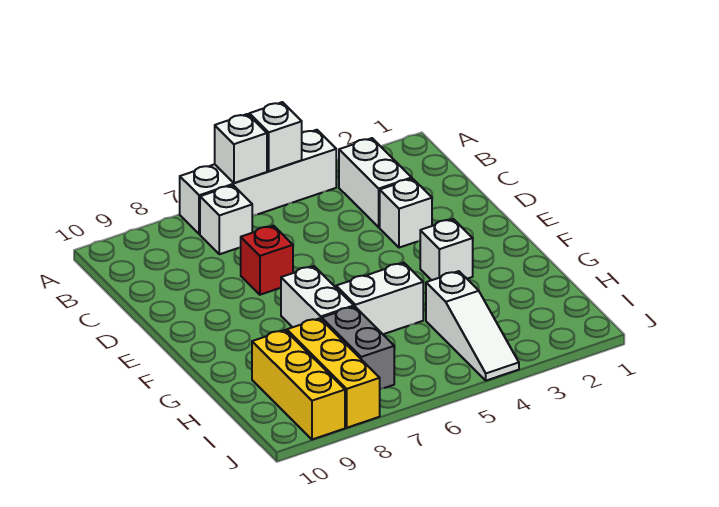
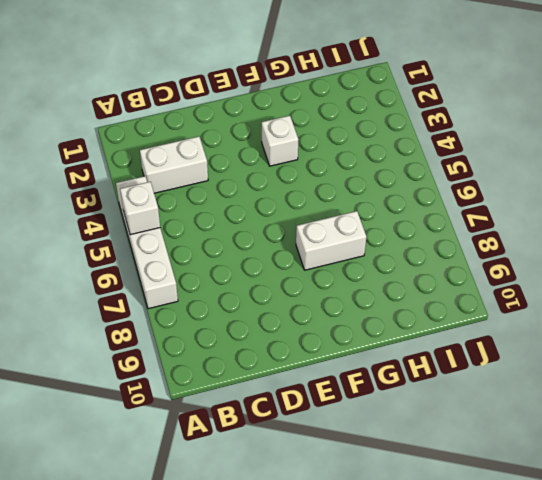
none -> white brick B7 level 1
none -> white brick D3 level 1
none -> red brick D7 level 1

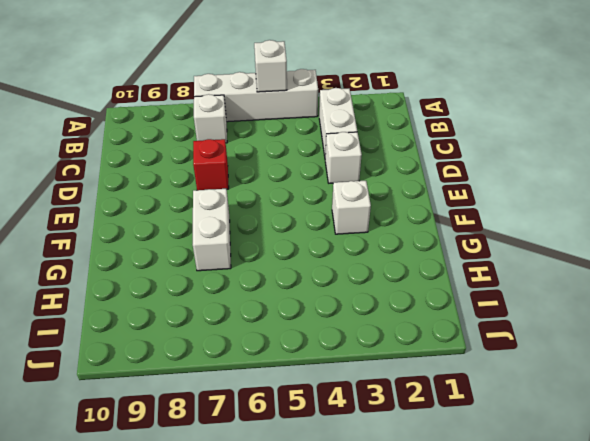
none -> white brick G5:G6 level 1
none -> white slope H4:J4 level 1 top H
none -> grey brick H7:I7 level 1

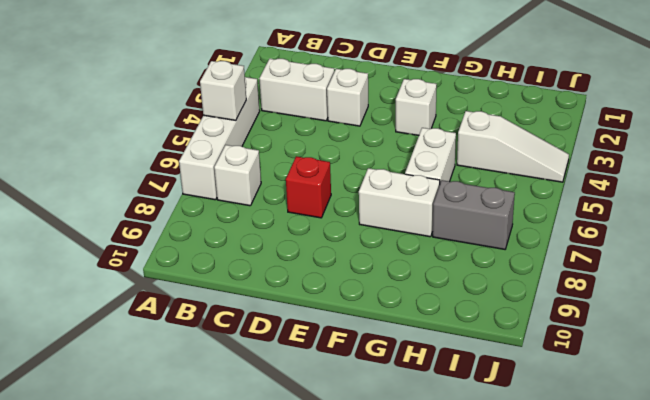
none -> yellow brick H8:J8 level 1
none -> yellow brick H9:J9 level 1
none -> white brick A6 level 2

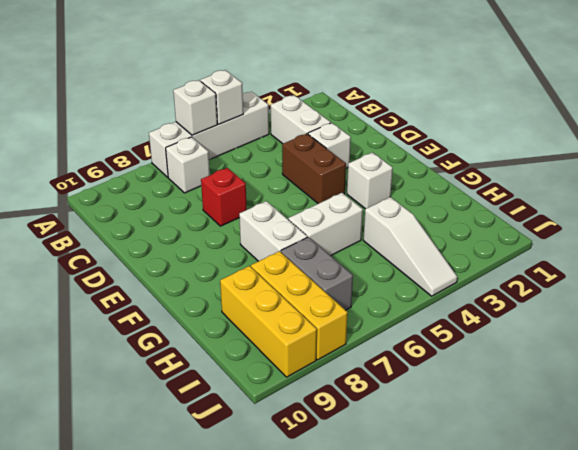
brown brick D4:E4 level 1 -> none

